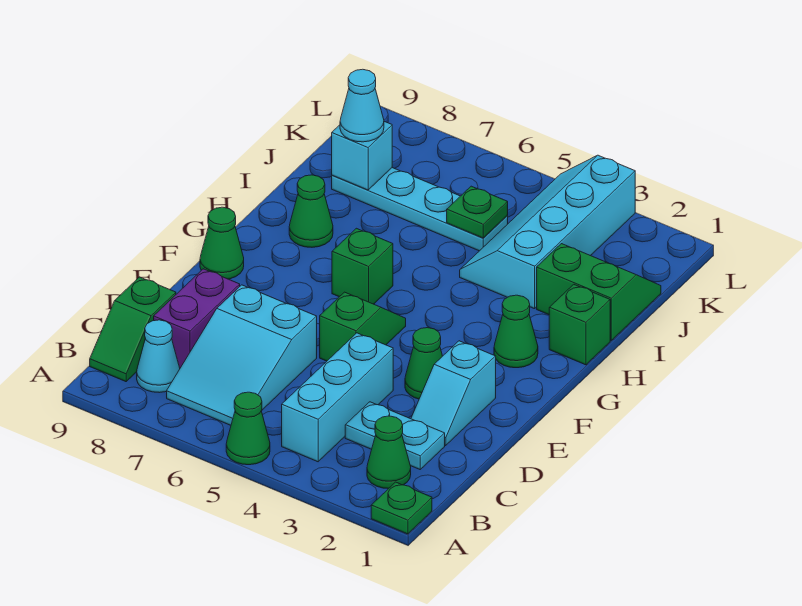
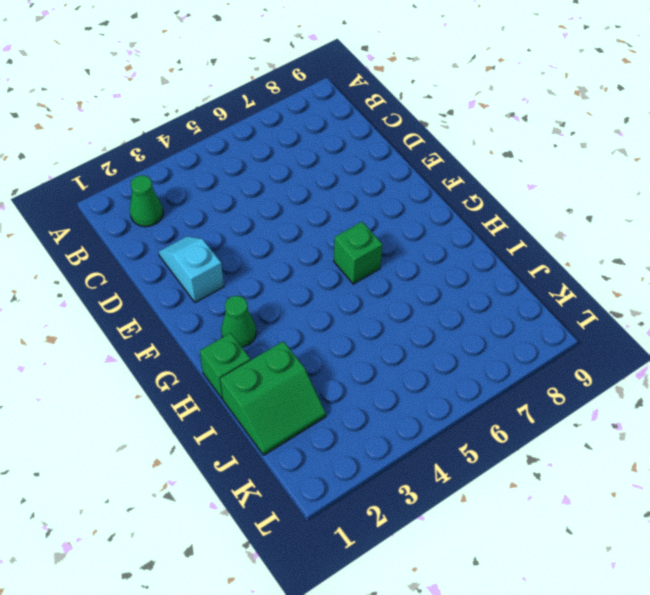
none -> green plate A1 level 1
none -> green cone A5 level 1
none -> cyan brick B4:D4 level 1

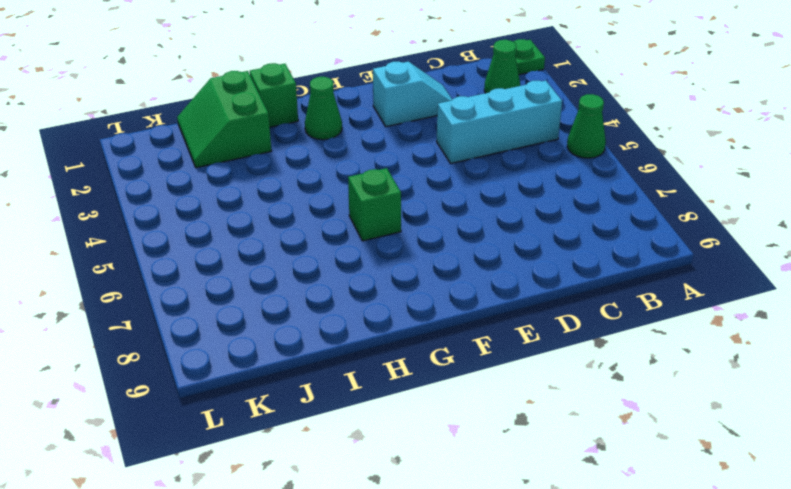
none -> cyan slope B6:D7 level 1 top D
none -> cyan cone B8 level 1
none -> green slope B9:C9 level 1 top C

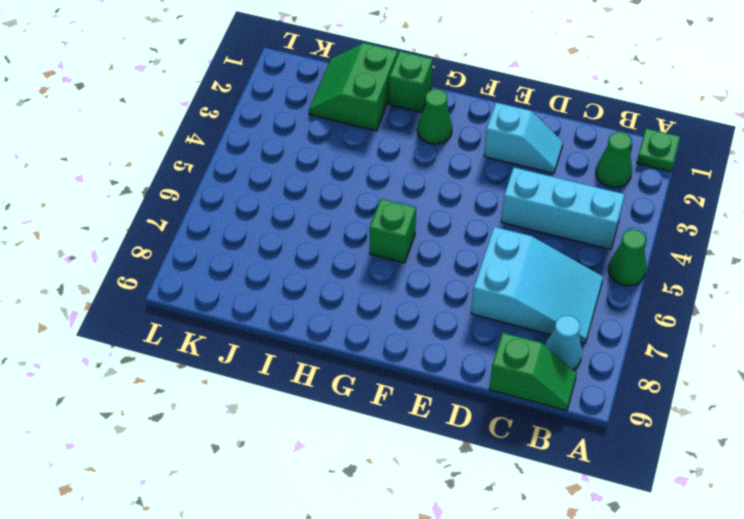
none -> cyan plate C2:C3 level 1
none -> purple brick C8:D8 level 1
none -> green cone E3 level 1

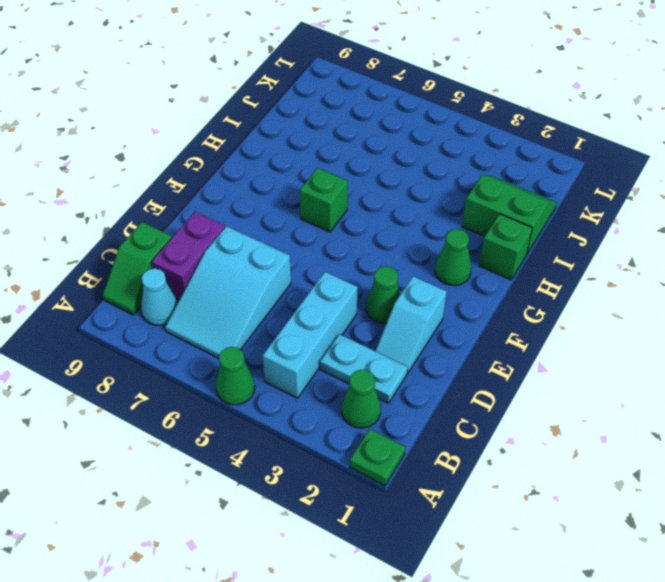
none -> green slope E5:F5 level 1 top E
none -> green cone F9 level 1
none -> green cone H8 level 1

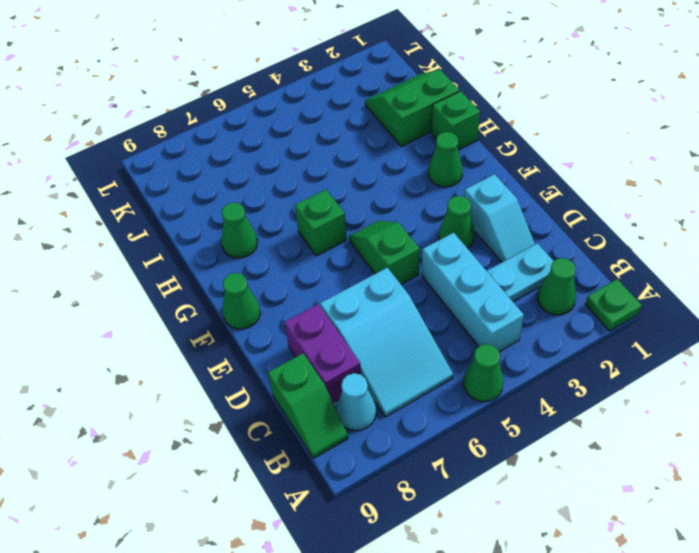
none -> cyan slope I3:L4 level 1 top 3
none -> cyan plate J5:J8 level 1
none -> green plate J5 level 2

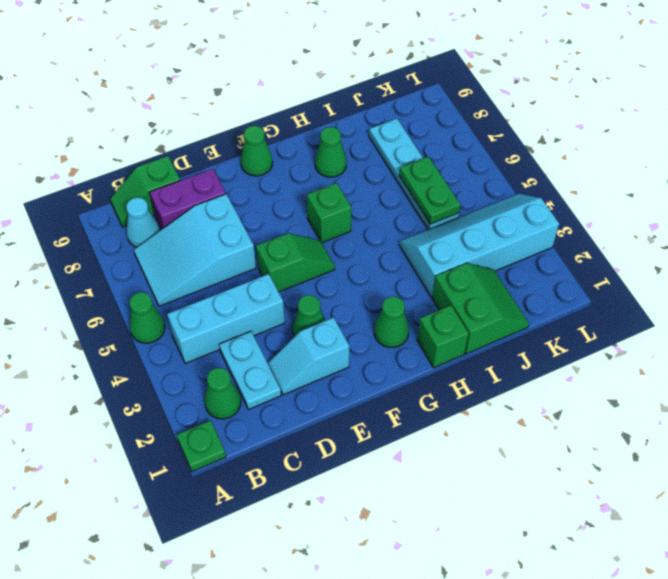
green plate J5:J6 level 2 -> green plate J5 level 2
none -> cyan brick J8 level 2
none -> cyan cone J8 level 3

